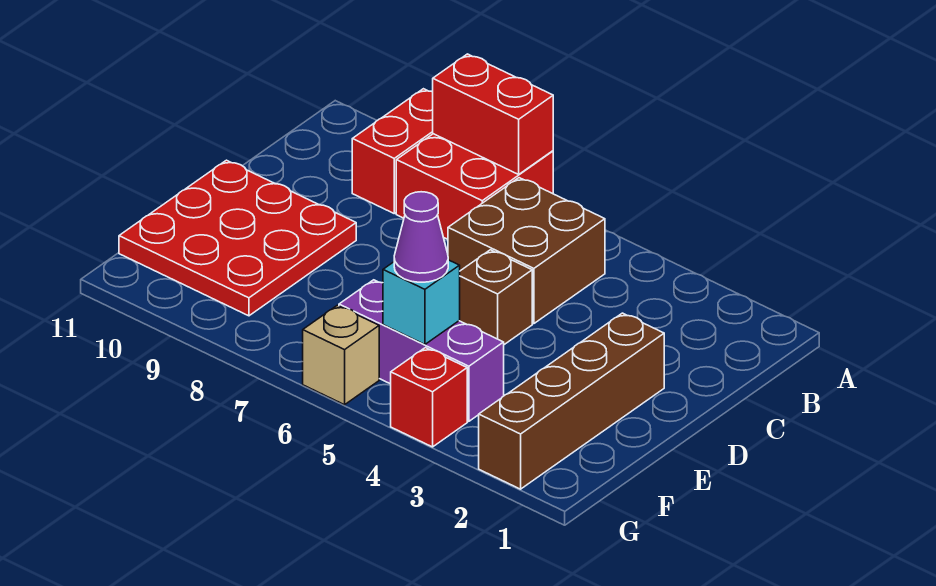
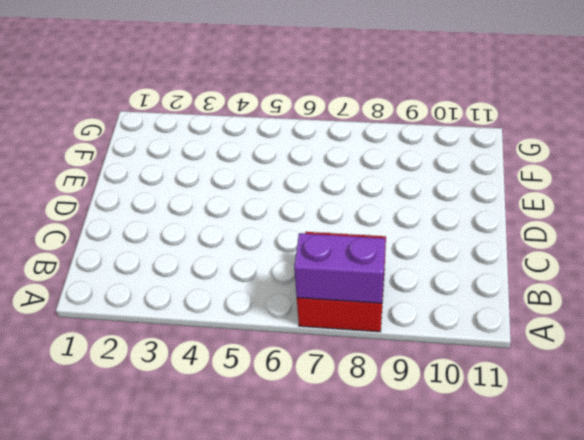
purple brick A7:A8 level 2 -> red brick A7:A8 level 2
none -> red brick A9:B9 level 1
none -> brown brick B5:C6 level 1
none -> brown brick D2:G2 level 1

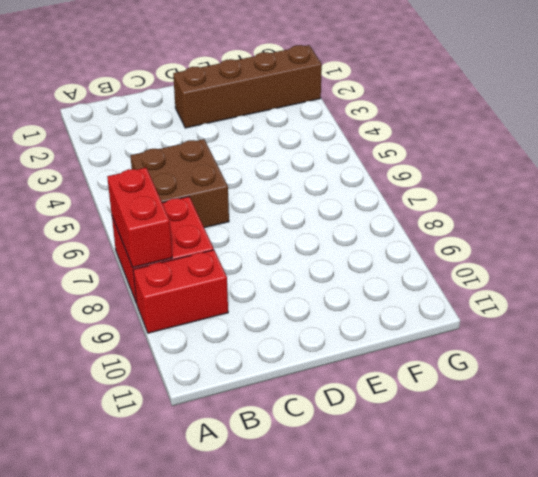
none -> brown brick D5 level 1
none -> red plate D9:F11 level 1
none -> purple brick F4:F6 level 1

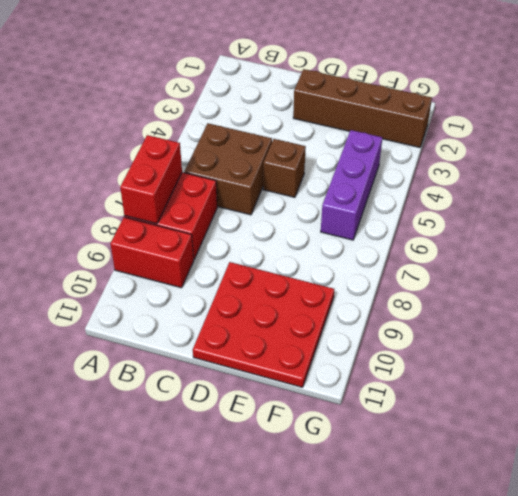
none -> red brick G4 level 1
none -> tan brick G6 level 1
none -> cyan brick F5 level 2

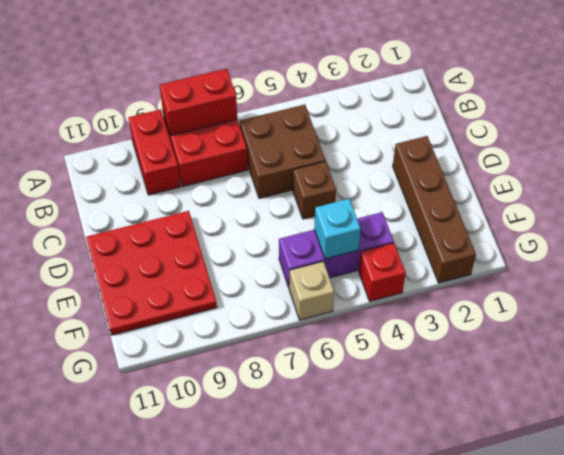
none -> purple cone F5 level 3

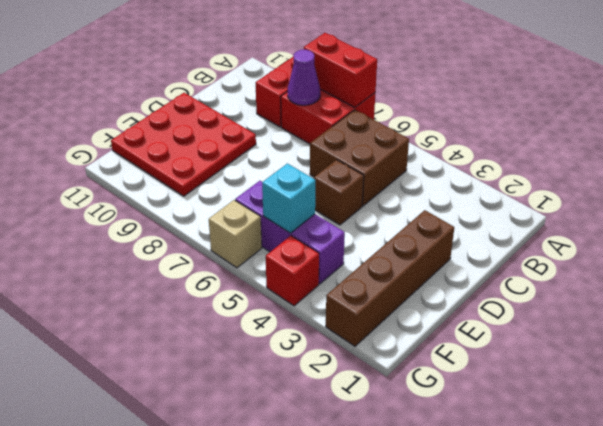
purple cone B8 level 2 -> purple cone F5 level 3

